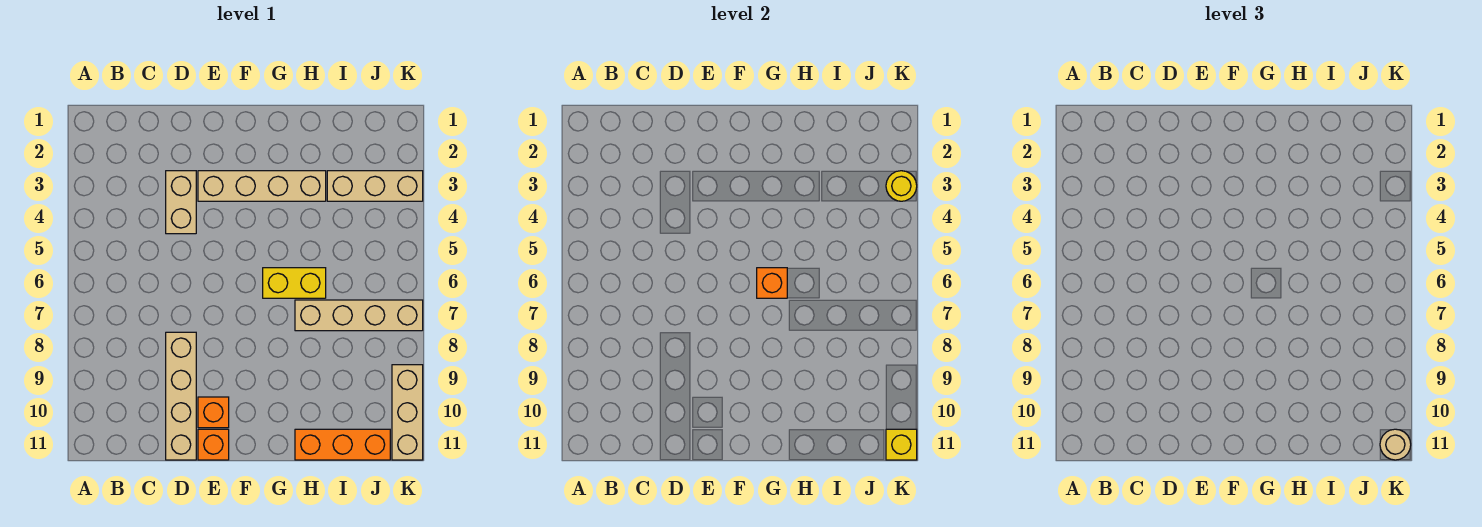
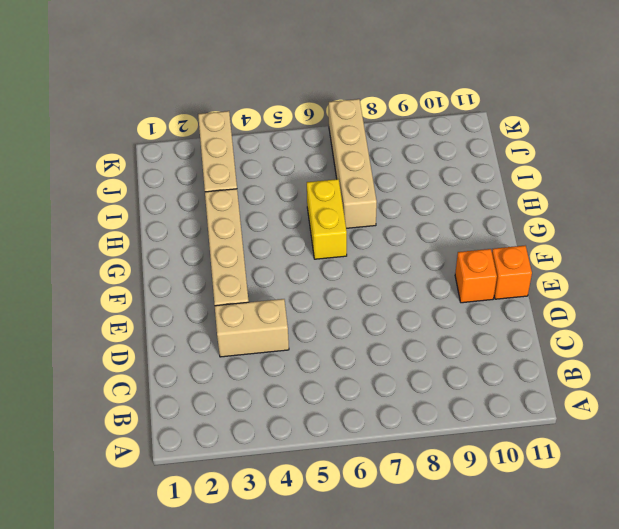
none -> tan brick D8:D11 level 1
none -> orange brick H11:J11 level 1
none -> tan brick K9:K11 level 1

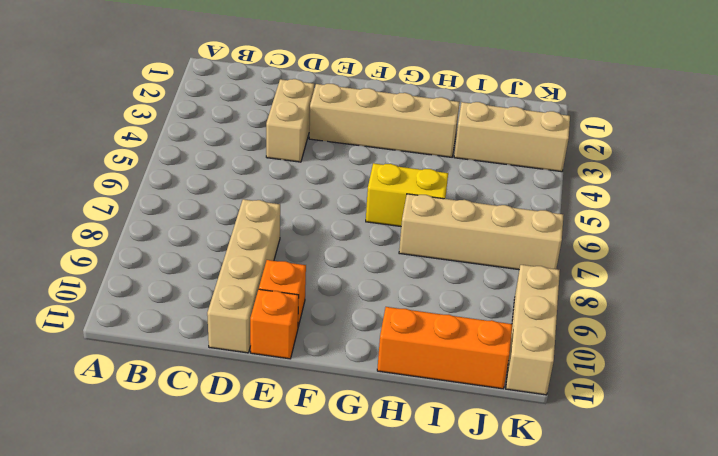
none -> orange brick G6 level 2
none -> yellow round brick K3 level 2
none -> yellow brick K11 level 2

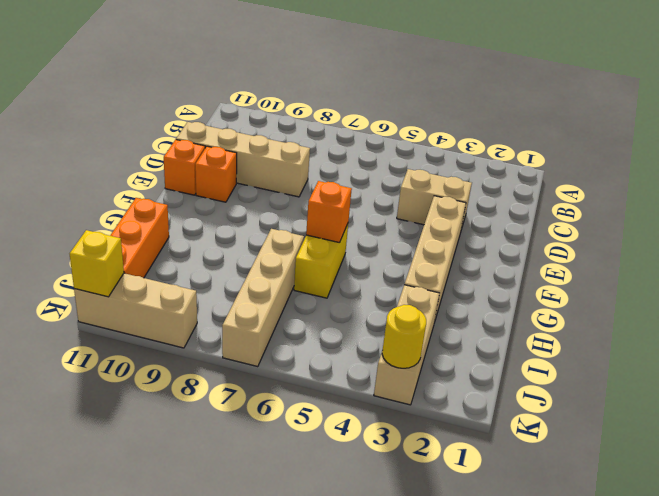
none -> tan round brick K11 level 3

